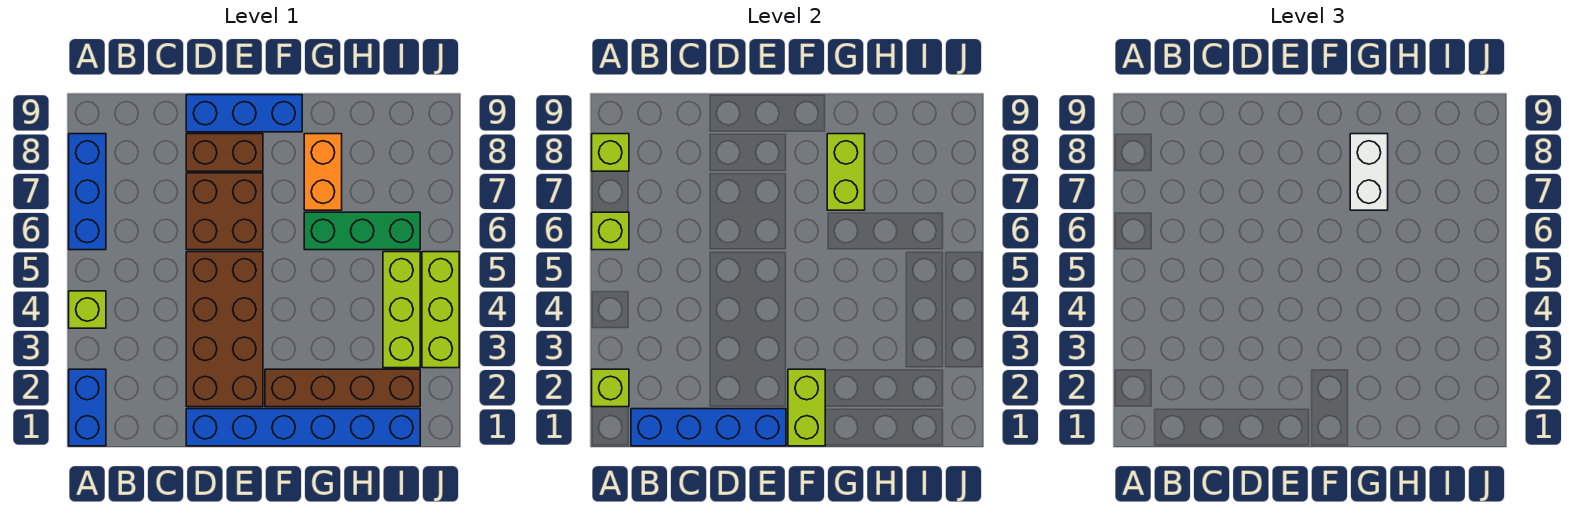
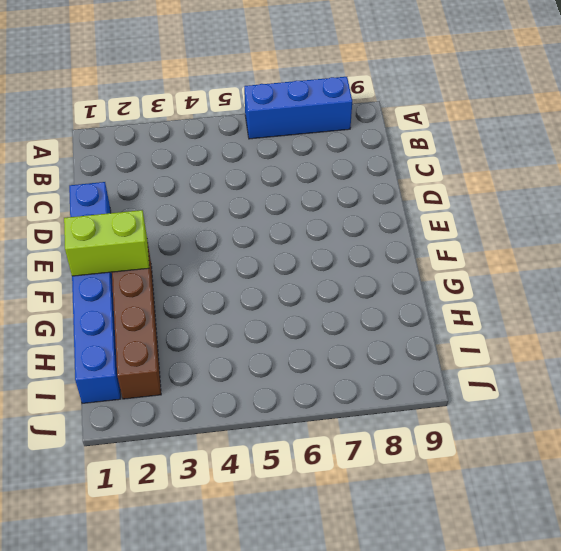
none -> blue brick A1:A2 level 1
none -> lime brick A4 level 1
none -> brown brick D2:E5 level 1

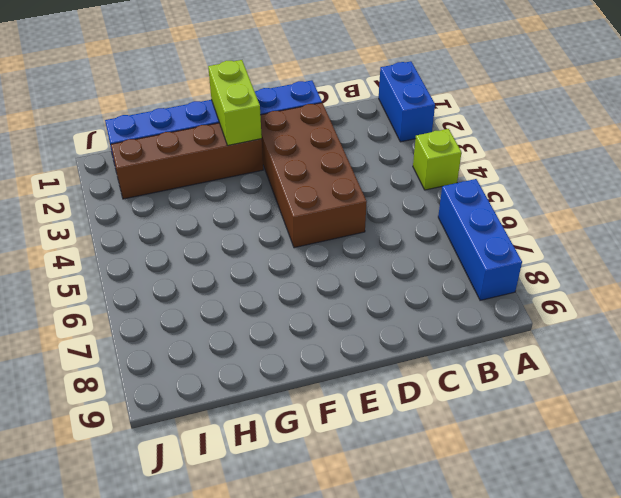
none -> brown brick D6:E7 level 1
none -> brown brick D8:E8 level 1
none -> blue brick D9:F9 level 1

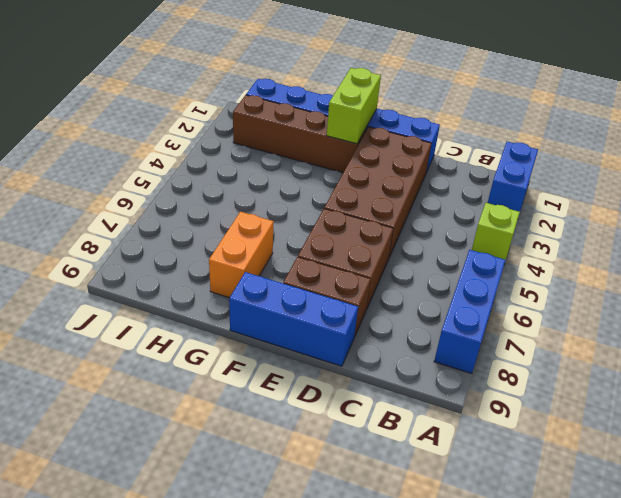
none -> green brick G6:I6 level 1
none -> lime brick I3:I5 level 1
none -> lime brick J3:J5 level 1

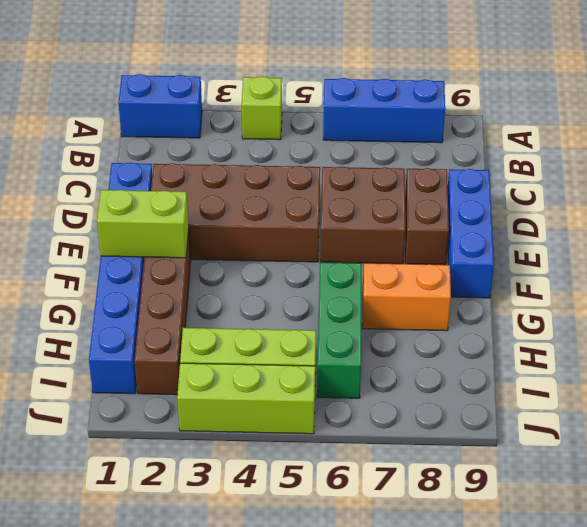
none -> lime brick A2 level 2
none -> lime brick A6 level 2
none -> lime brick A8 level 2

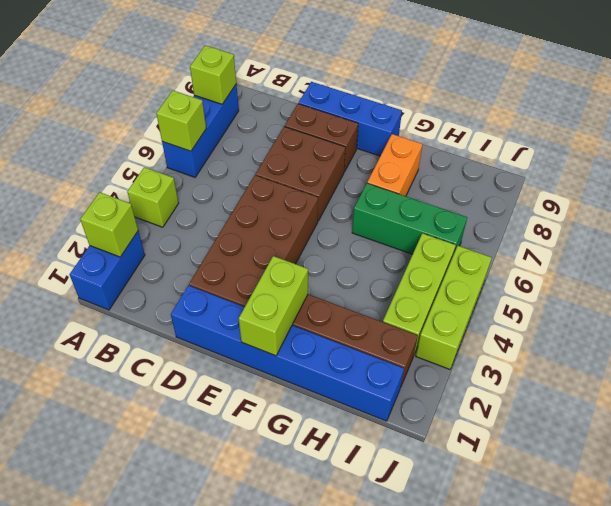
none -> blue brick B1:E1 level 2
none -> lime brick G7:G8 level 2
none -> white brick G7:G8 level 3

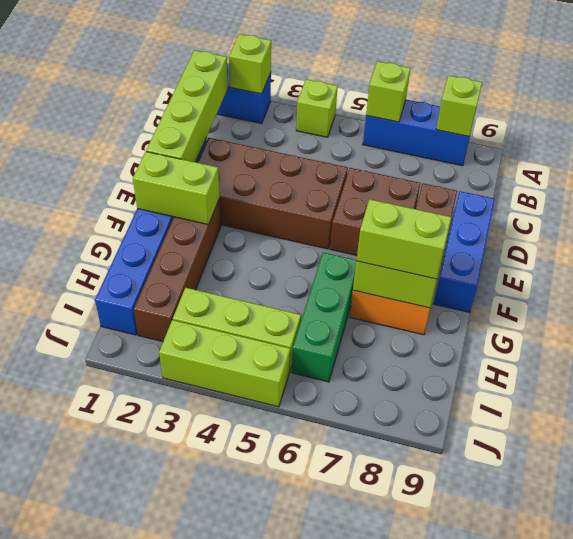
lime brick B1:E1 level 2 -> blue brick B1:E1 level 2
lime brick G7:G8 level 3 -> white brick G7:G8 level 3

